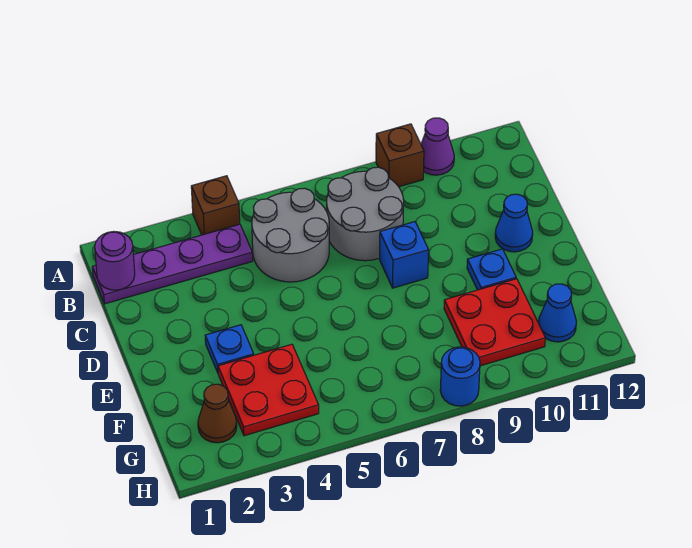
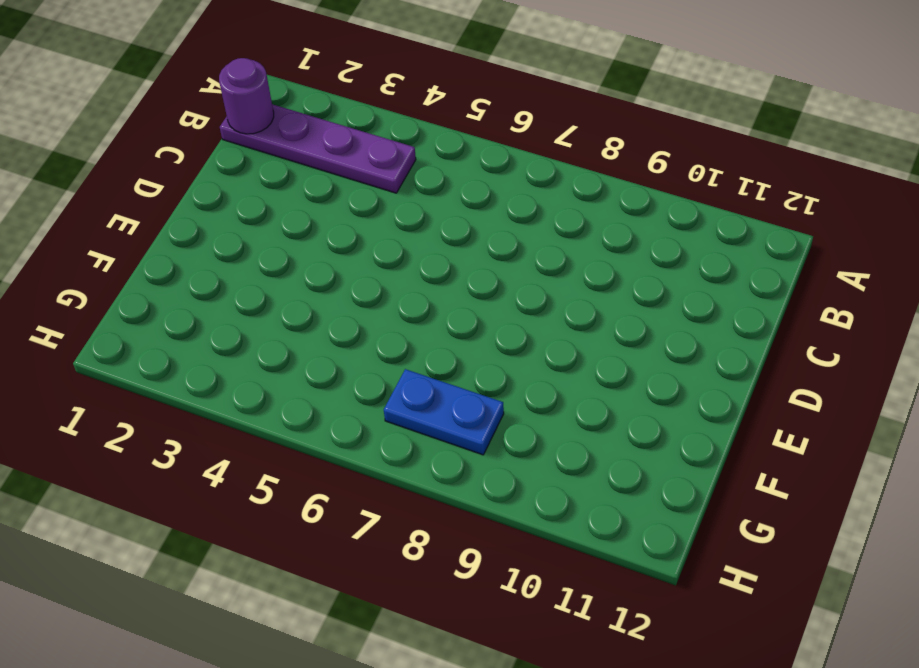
blue plate G7:G8 level 1 -> none
none -> brown brick A4 level 1
none -> brown brick A9 level 1
none -> purple cone A10 level 1

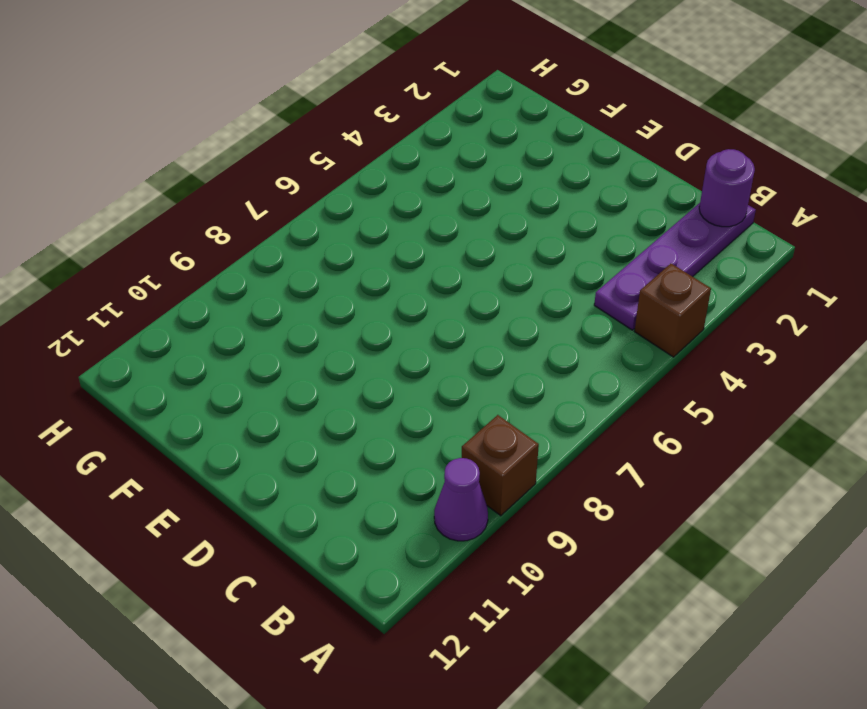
none -> grey round brick B5:C6 level 1
none -> grey round brick B7:C8 level 1
none -> blue brick D8 level 1

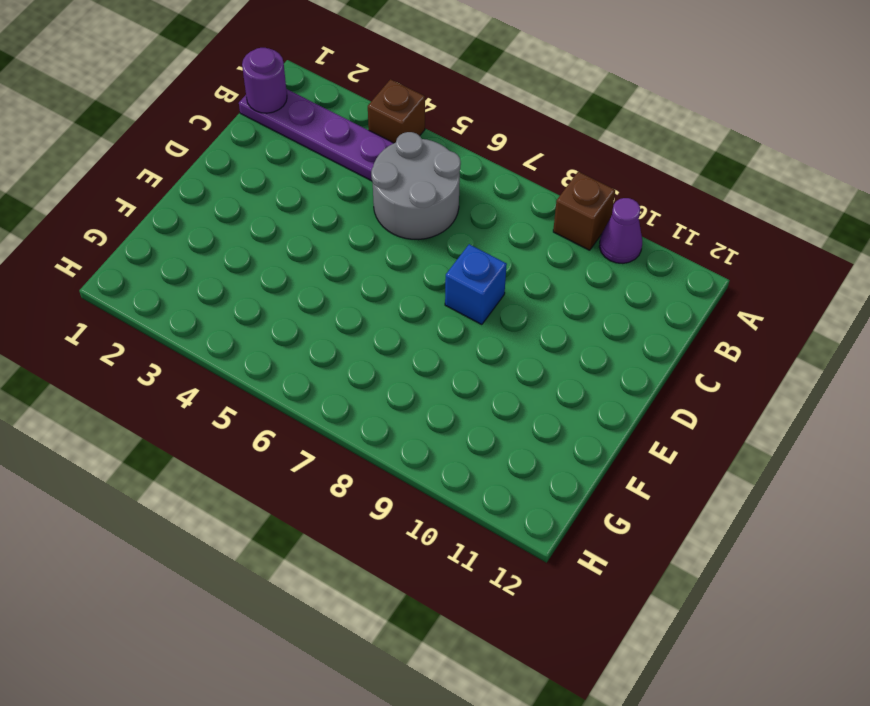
none -> grey round brick B7:C8 level 1
none -> blue cone D11 level 1
none -> blue plate E3 level 1

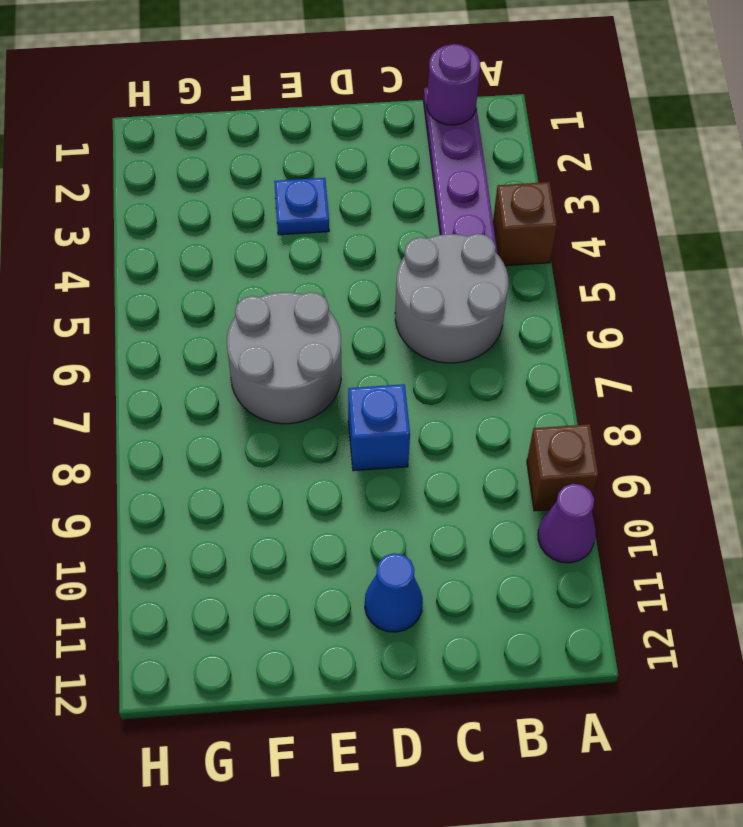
grey round brick E6:F7 level 1 -> grey round brick B7:C8 level 1
none -> blue plate E10 level 1
none -> red plate F3:G4 level 1
none -> red plate F9:G10 level 1

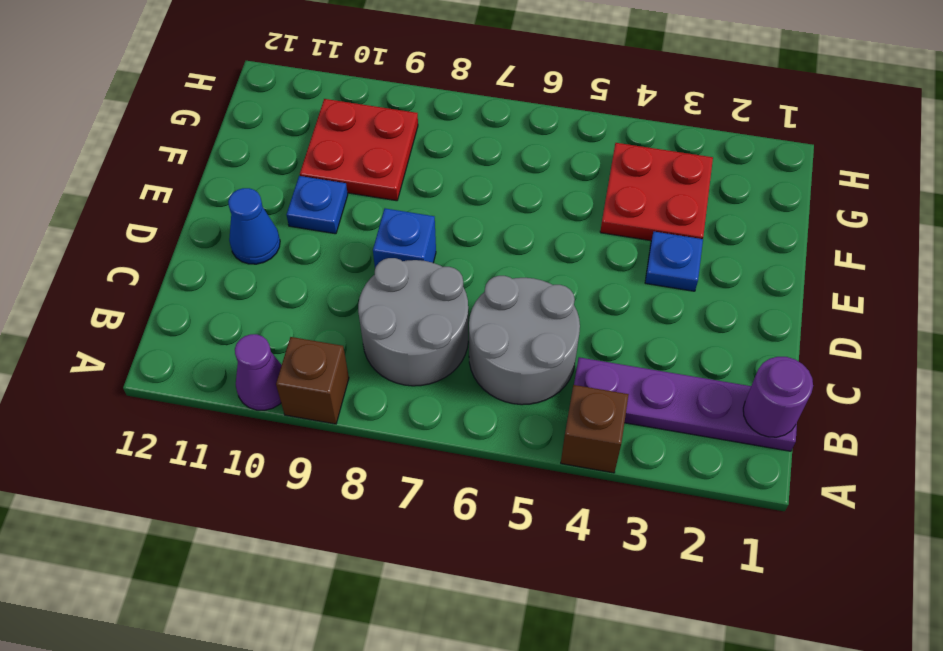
none -> brown cone G2 level 1
none -> blue cone G11 level 1
none -> blue round brick H8 level 1

